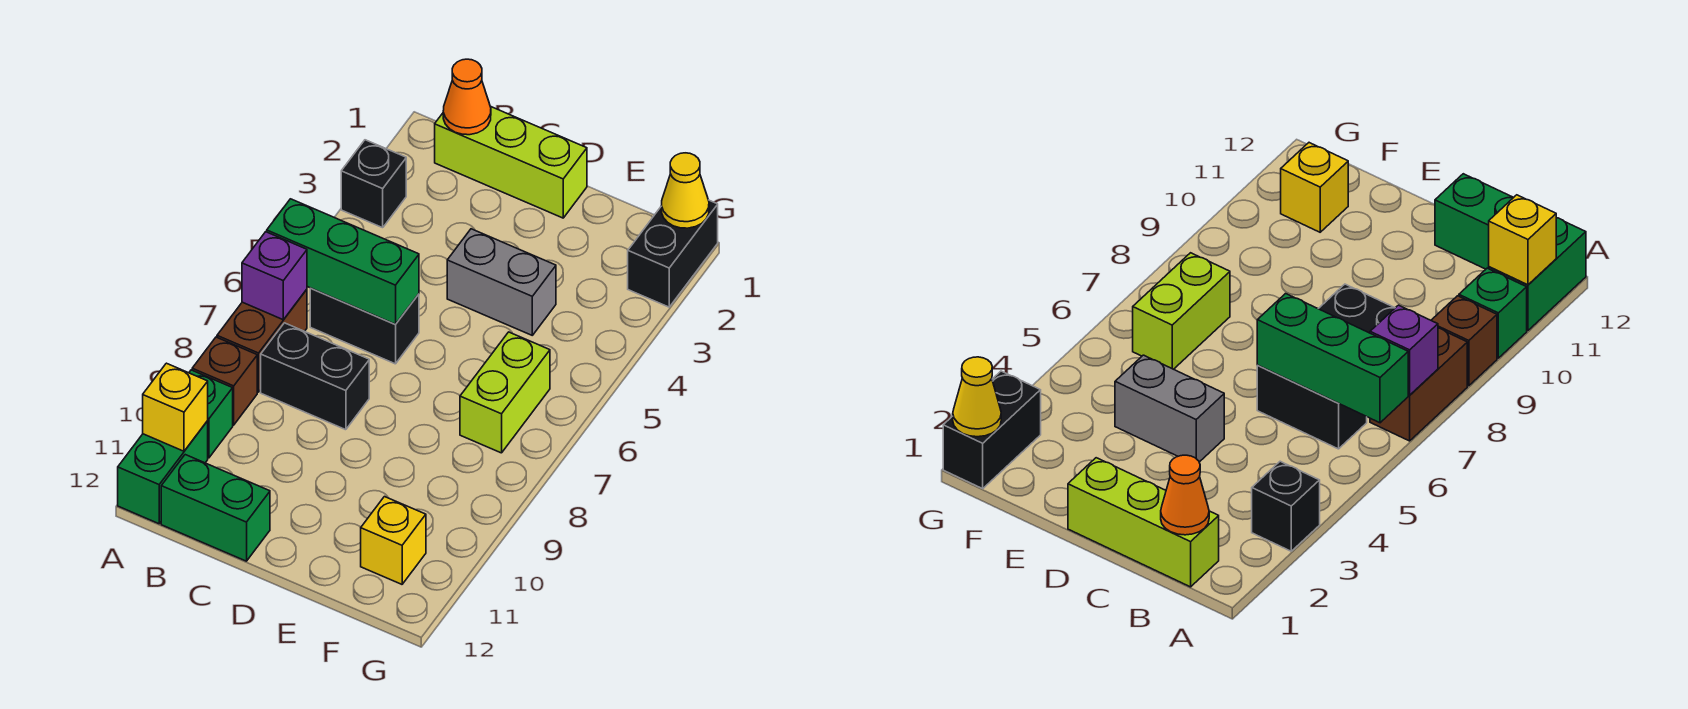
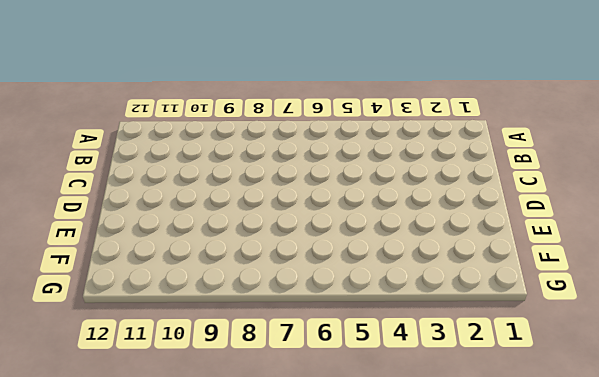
none -> black brick A3 level 1
none -> brown brick A7:A8 level 1
none -> brown brick A9 level 1

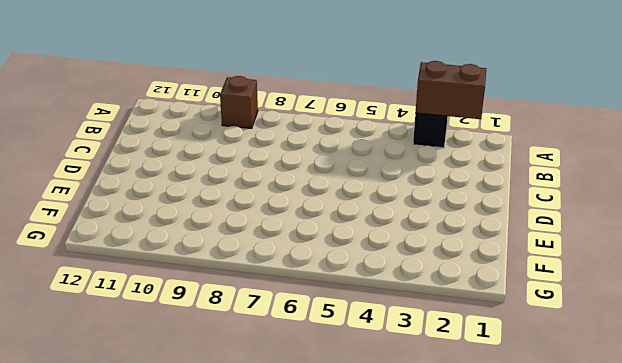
brown brick A2:A3 level 2 -> brown brick A7:A8 level 1
none -> green brick A10 level 1
none -> green brick A11:A12 level 1
none -> lime brick B1:D1 level 1

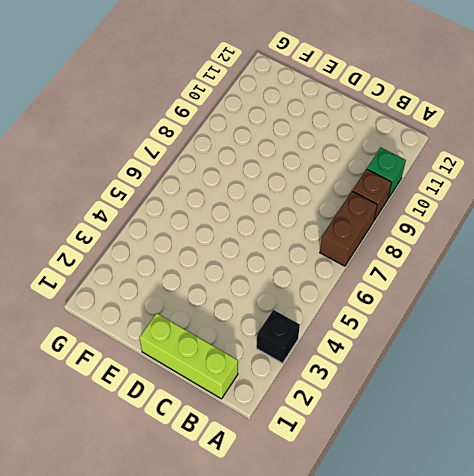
none -> green brick A11:A12 level 1
none -> black brick B6:C6 level 1
none -> black brick B8:C8 level 1

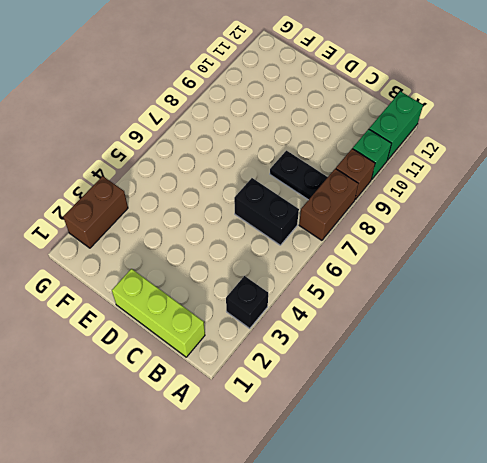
black plate B8:C8 level 1 -> black brick B8:C8 level 1
brown brick G2:G3 level 1 -> black brick G1:G2 level 1
none -> green brick B12:C12 level 1
none -> grey brick D4:E4 level 1
none -> lime brick F6:F7 level 1

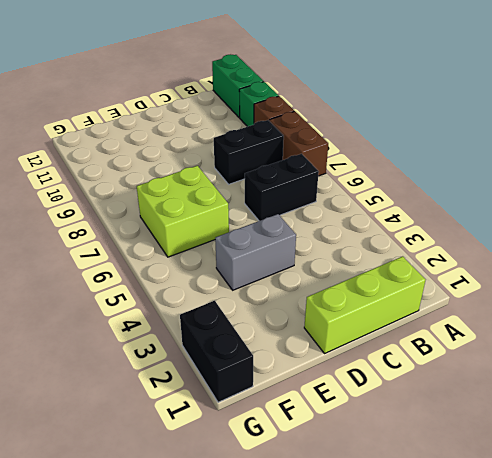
lime brick E6:F7 level 1 -> lime brick F6:F7 level 1
none -> black brick A3 level 1
none -> green brick B12:C12 level 1
none -> yellow brick F11 level 1

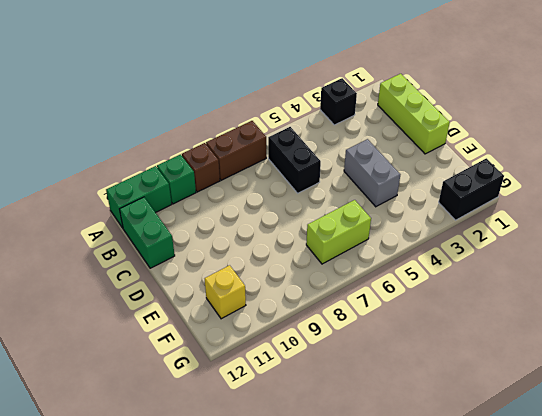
none -> black brick B8:C8 level 1
none -> green brick A6:C6 level 2
none -> purple brick A7 level 2

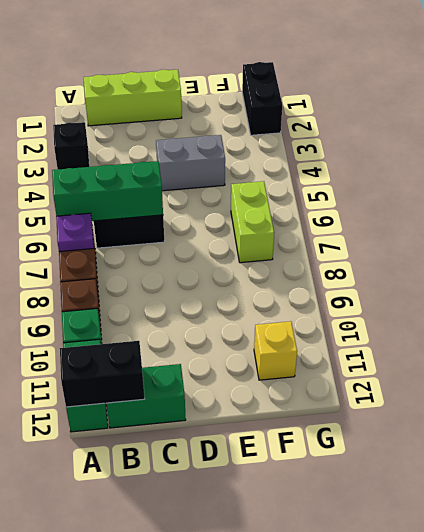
purple plate A7 level 2 -> purple brick A7 level 2
black brick A12:B12 level 2 -> black brick B8:C8 level 1
none -> yellow brick A11 level 2
none -> orange cone B1 level 2
none -> yellow cone G1 level 2

